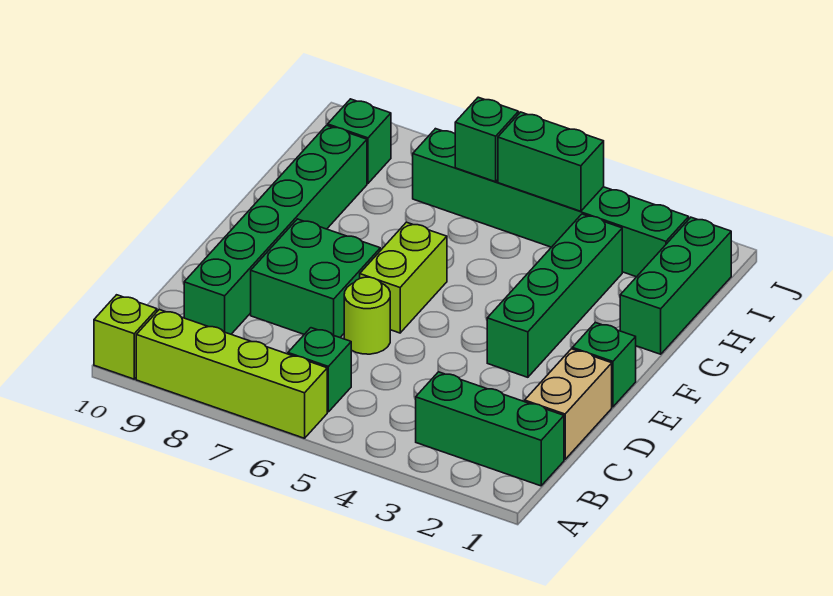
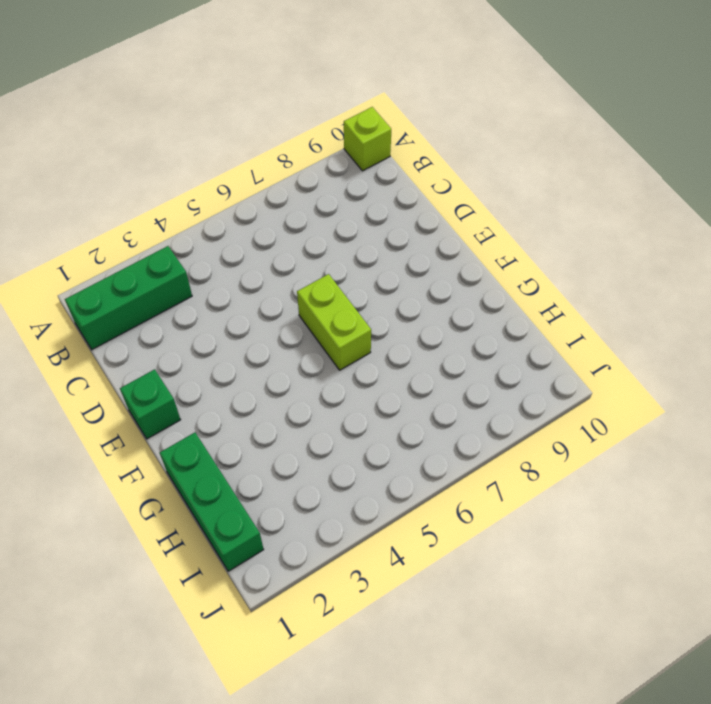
none -> lime brick A6:A9 level 1
none -> green brick B6 level 1
none -> tan brick C1:D1 level 1

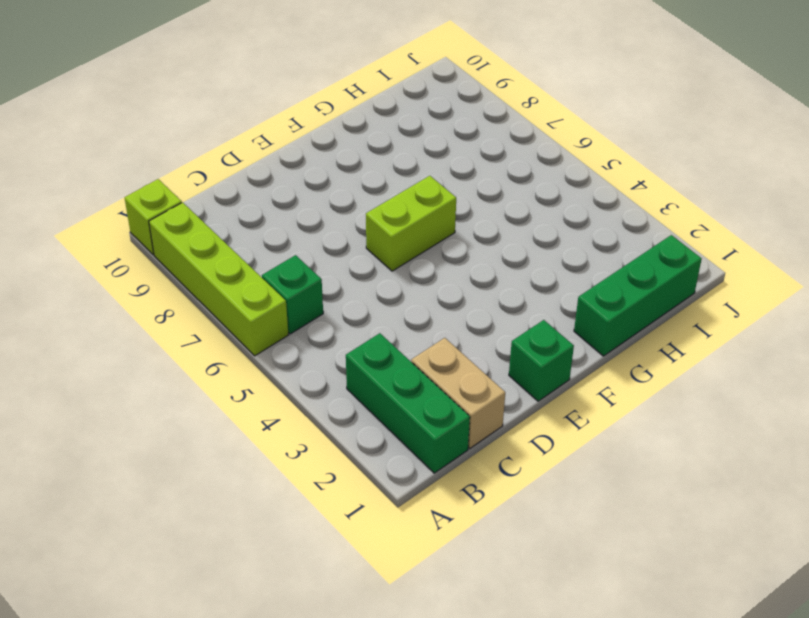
tan brick C1:C2 level 1 -> tan brick C1:D1 level 1
none -> green brick C9:H9 level 1
none -> lime round brick D6 level 1
none -> green brick D7:E8 level 1

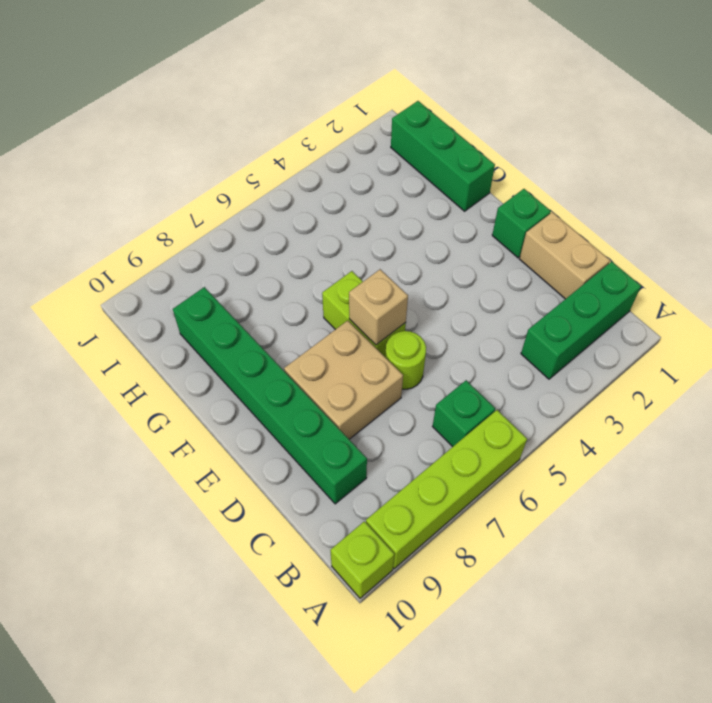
tan brick D7:E8 level 1 -> green brick D7:E8 level 1
tan brick E6 level 2 -> none
none -> green brick E3:H3 level 1
none -> green brick I2:I7 level 1
none -> green brick I9 level 1

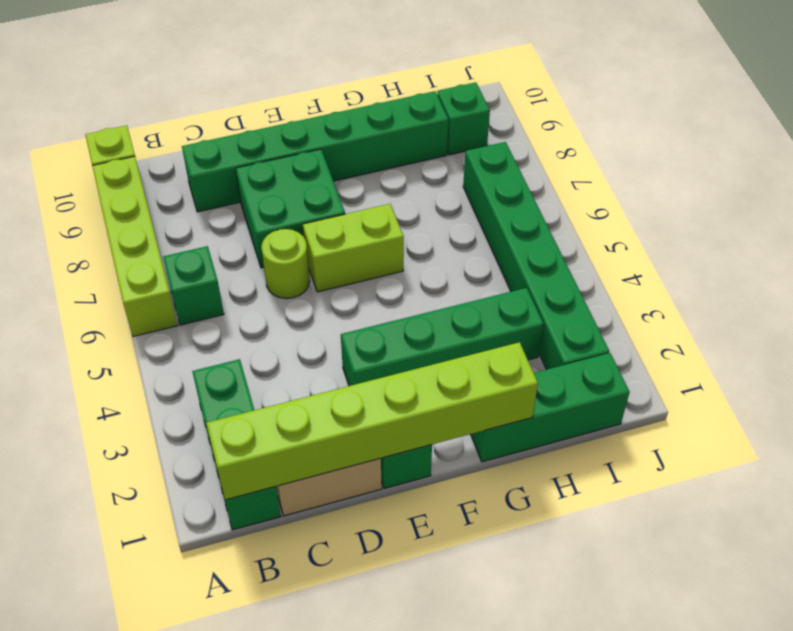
lime brick B1:G1 level 2 -> none
none -> green brick I4:I5 level 2
none -> green brick I6 level 2

